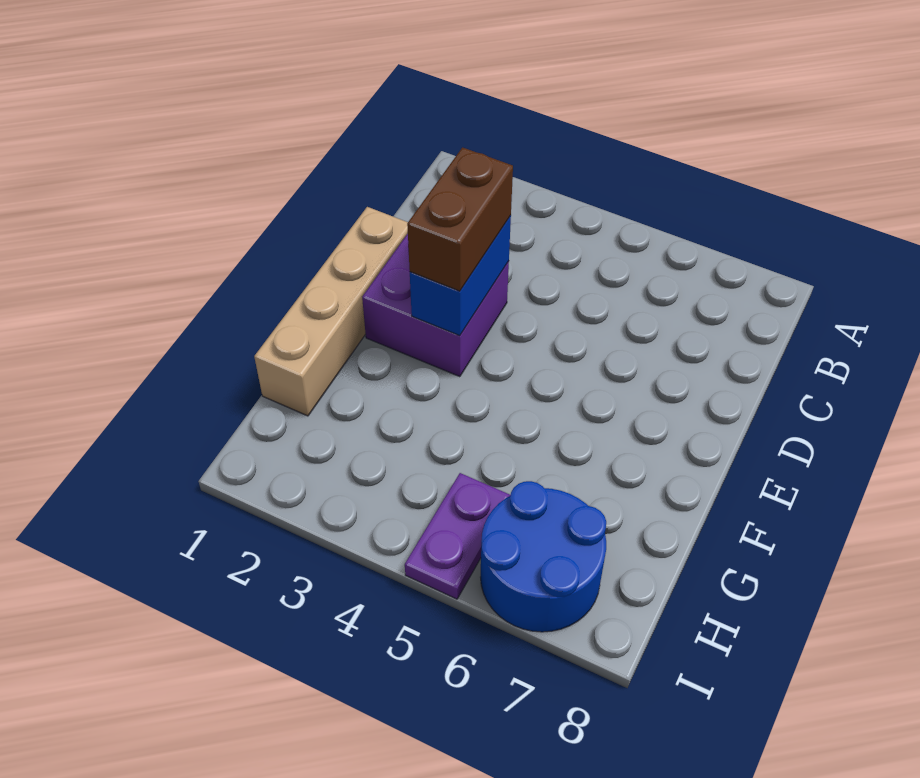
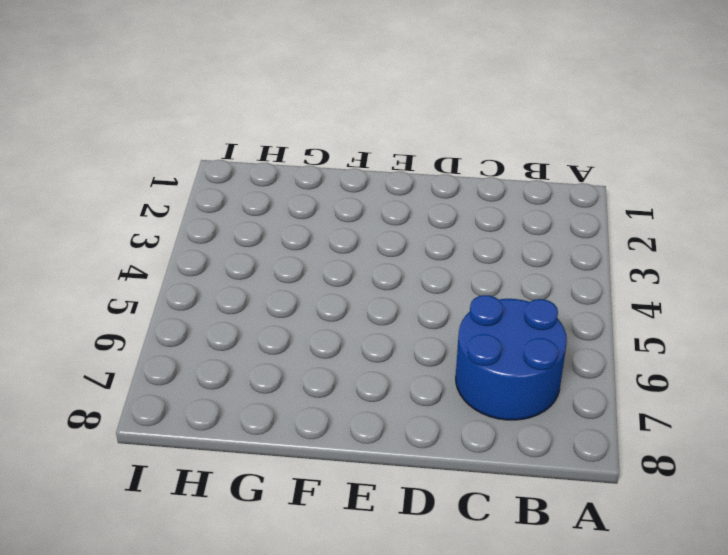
blue round brick B6:C7 level 1 -> blue round brick H6:I7 level 1
none -> tan brick D1:G1 level 1
none -> purple brick D2:E3 level 1

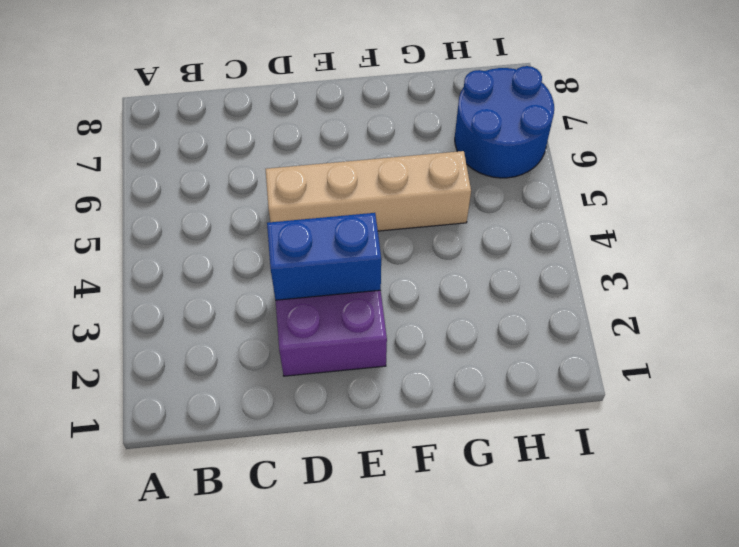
tan brick D5:G5 level 1 -> tan brick D1:G1 level 1
none -> purple plate H5:I5 level 1
none -> brown brick D3:E3 level 3

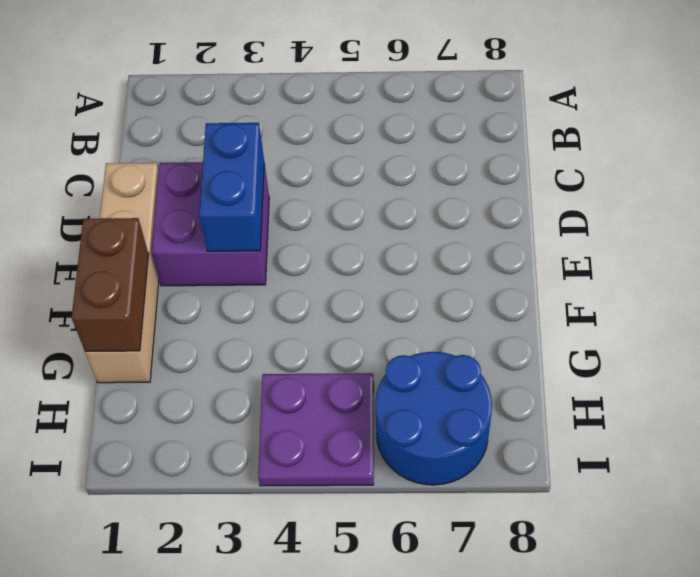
brown brick F1:G1 level 2 -> brown brick D3:E3 level 3
purple plate H4:I5 level 1 -> purple plate H5:I5 level 1

